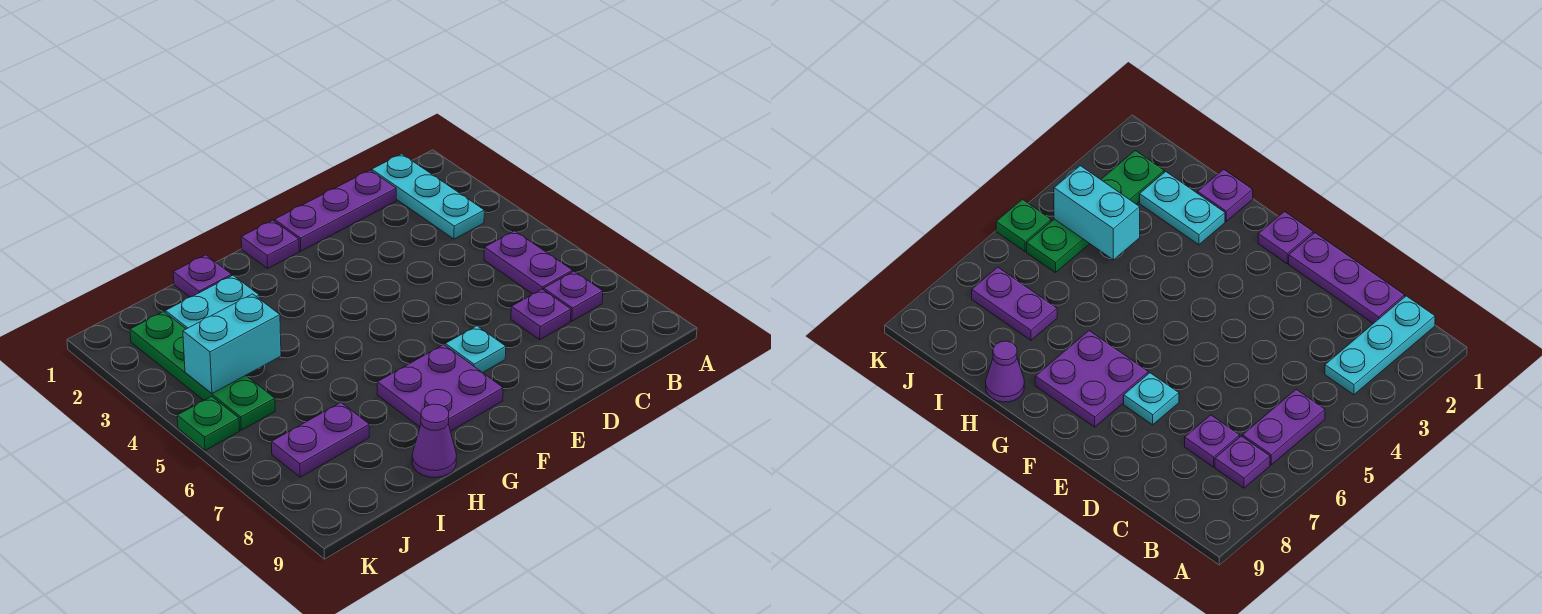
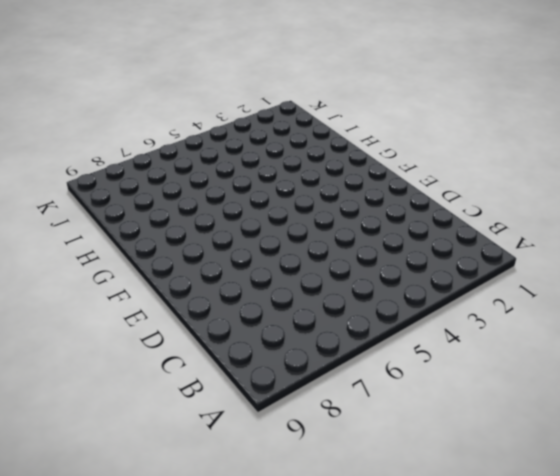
none -> cyan plate B1:B3 level 1
none -> purple plate B5:B6 level 1
none -> purple plate B7 level 1

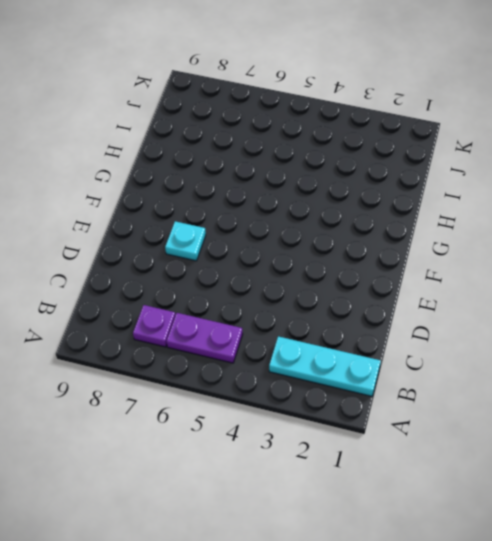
none -> purple plate C1:E1 level 1
none -> purple plate C7 level 1
none -> purple plate F1 level 1

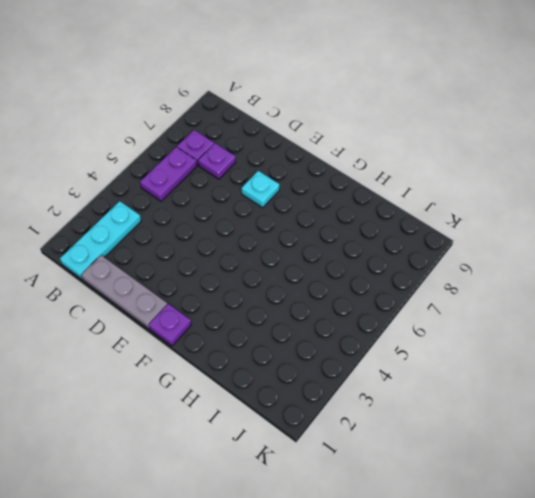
grey plate C1:E1 level 1 -> purple plate C1:E1 level 1
none -> purple plate F7:G8 level 1
none -> purple plate H1 level 1
none -> cyan plate H2:I2 level 1

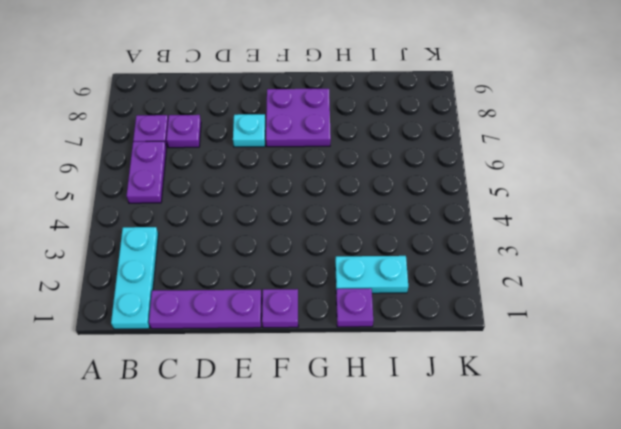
none -> purple cone H9 level 1
none -> purple plate I7:J7 level 1
none -> green plate J2:J5 level 1

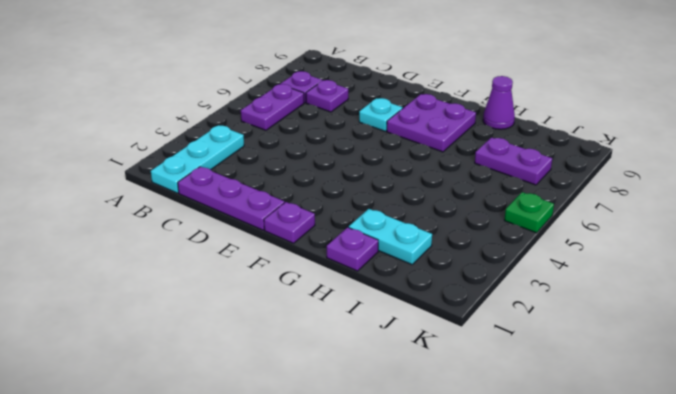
none -> green plate J2:J5 level 1
none -> cyan brick I4:J4 level 2

